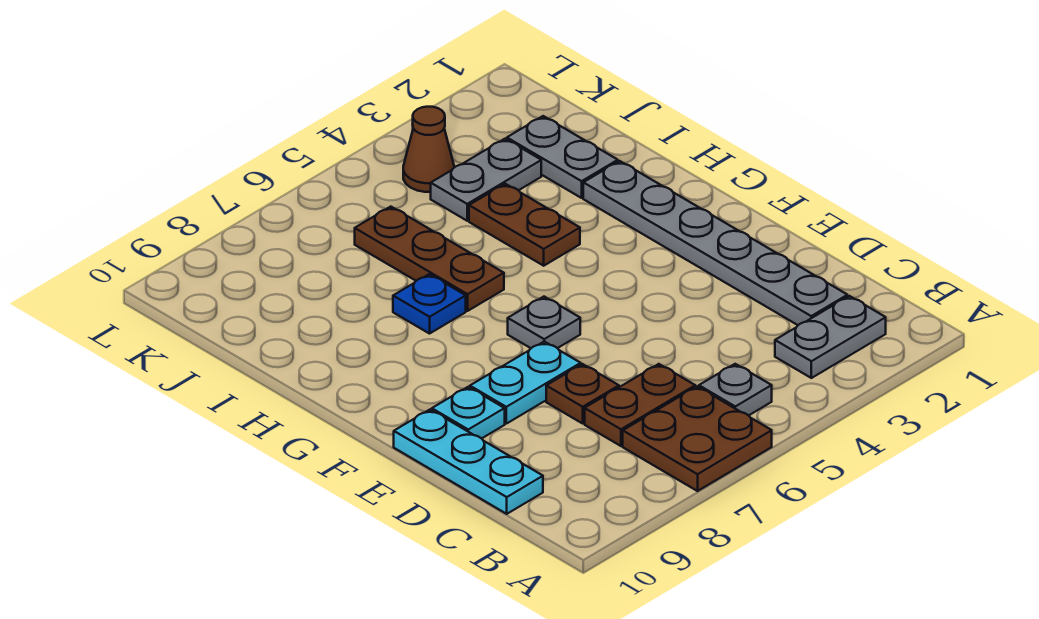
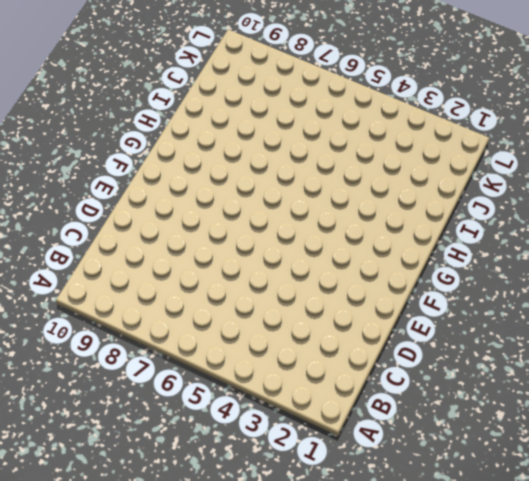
none -> brown plate A6:B7 level 1
none -> grey plate B2:B3 level 1
none -> grey plate B5 level 1

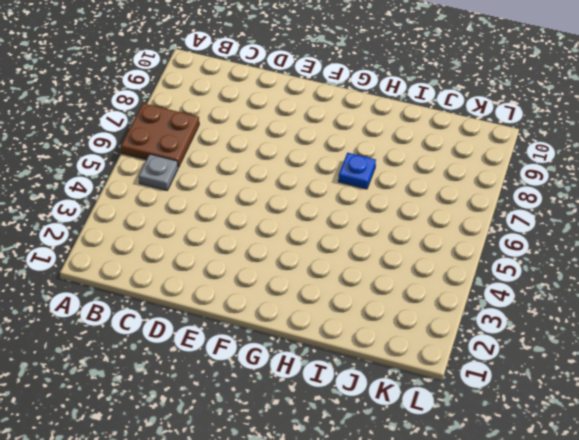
none -> grey plate B2:B3 level 1
none -> grey plate C2:H2 level 1
none -> brown plate C6:C7 level 1

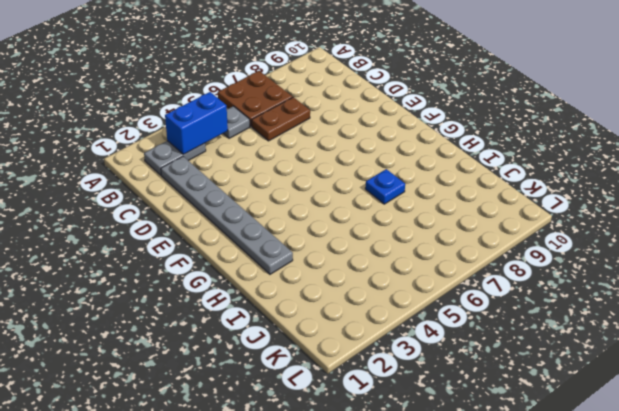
blue brick B3:B4 level 2 -> none
none -> cyan plate C10:E10 level 1
none -> brown plate D7 level 1
none -> cyan plate E7:E8 level 1

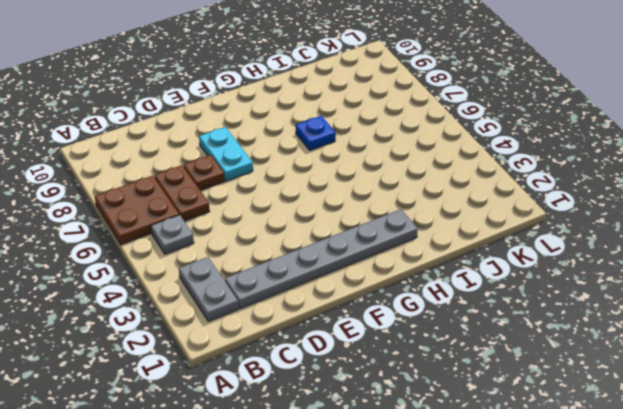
none -> cyan plate C10:E10 level 1
none -> cyan plate E9 level 1
none -> grey plate F6 level 1

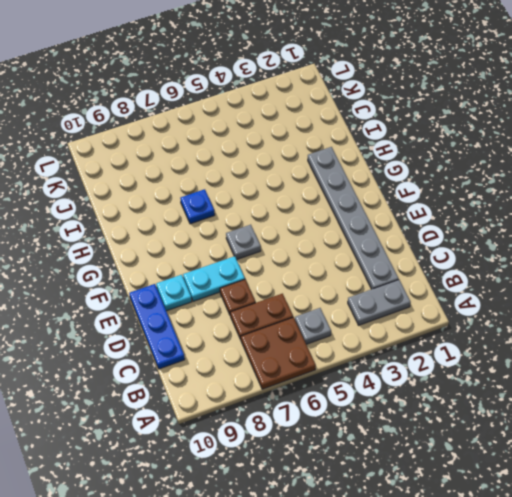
blue plate C10:E10 level 1 -> cyan plate C10:E10 level 1
none -> brown plate H4:I4 level 1
none -> brown plate H6:J6 level 1
none -> grey plate I2:J2 level 1

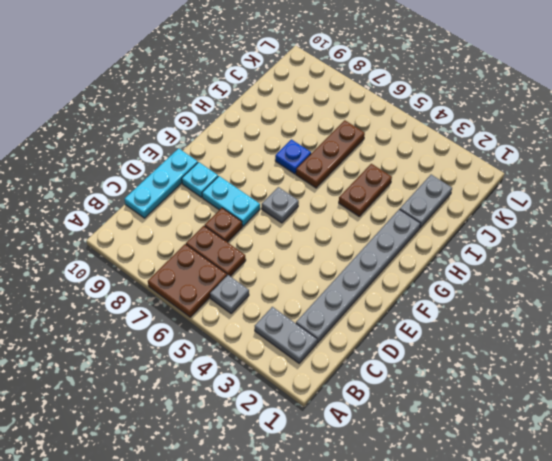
none -> grey plate J3:J4 level 1
none -> brown cone K4 level 1

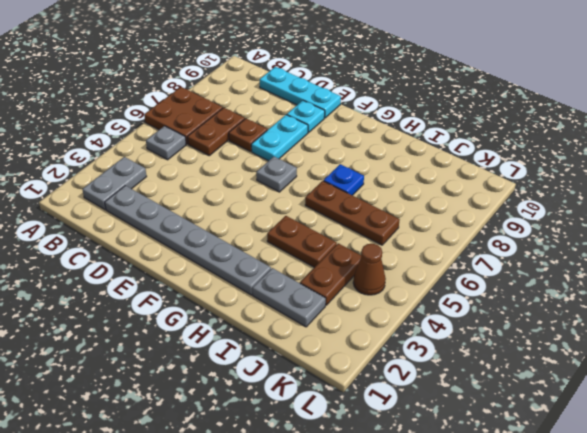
brown plate J3:J4 level 1 -> grey plate J3:J4 level 1

